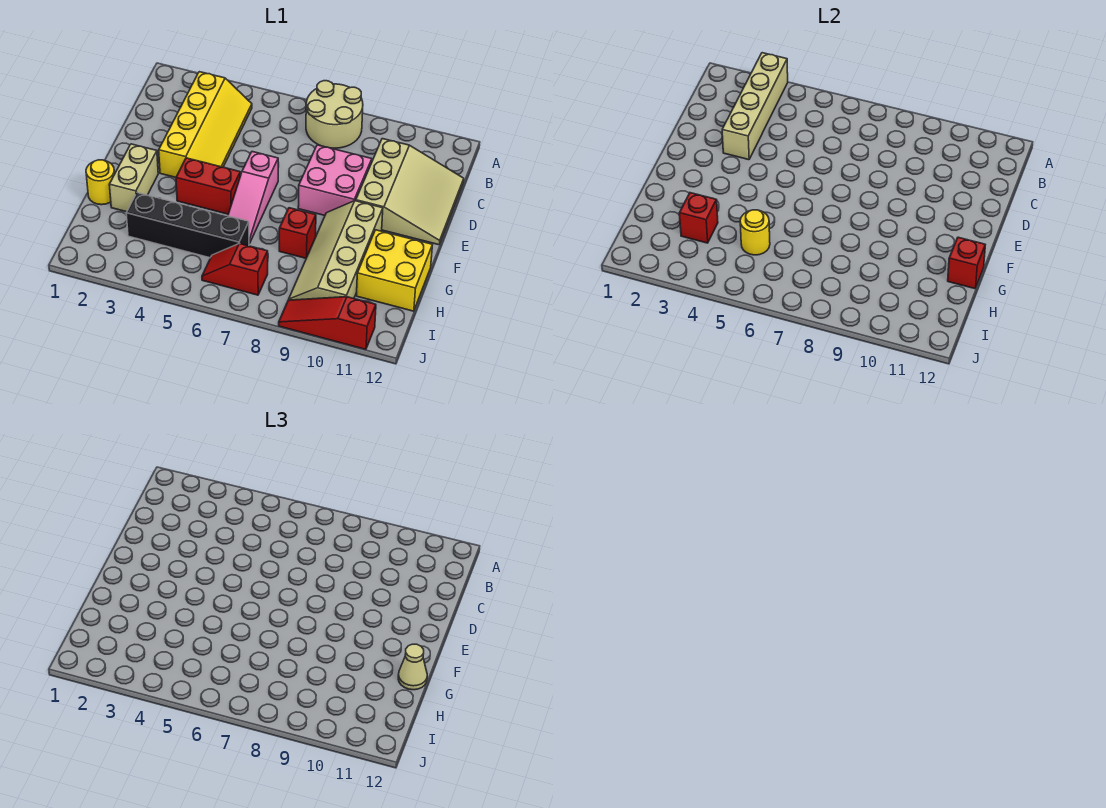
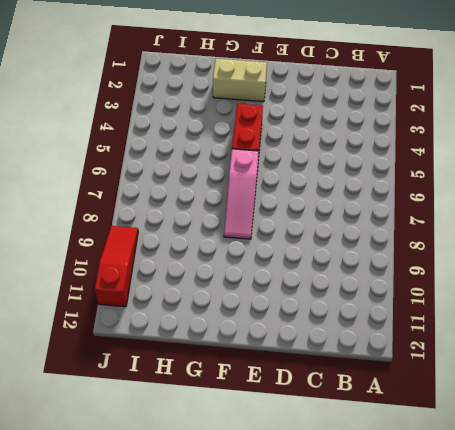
pink slope F6:F8 level 1 top 6 -> pink slope E6:G6 level 1 top E
none -> tan round brick A7:B8 level 1
none -> yellow slope B3:E4 level 1 top 3
none -> tan slope C10:E12 level 1 top 10

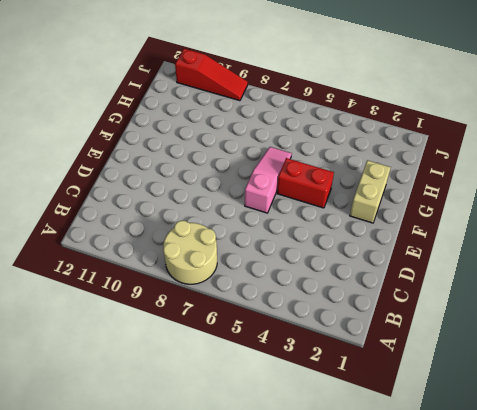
none -> yellow slope B3:E4 level 1 top 3
none -> tan slope C10:E12 level 1 top 10
none -> pink brick D8:E9 level 1

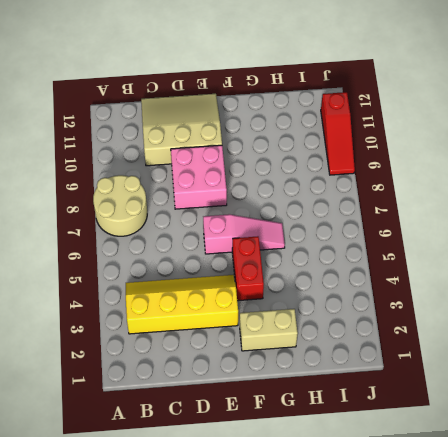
none -> tan slope F9:I10 level 1 top 10
none -> yellow round brick G1 level 1
none -> red brick G8 level 1

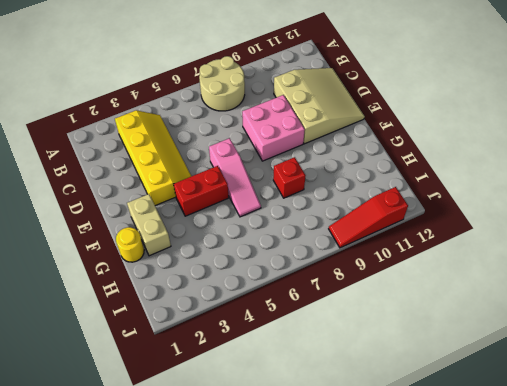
none -> tan slope F9:I10 level 1 top 10
none -> yellow brick G11:H12 level 1
none -> black brick H3:H6 level 1

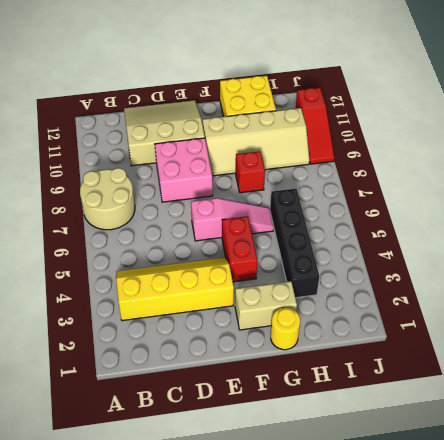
none -> red slope I6:I7 level 1 top 7
none -> tan brick A3:D3 level 2
none -> red brick G12 level 2

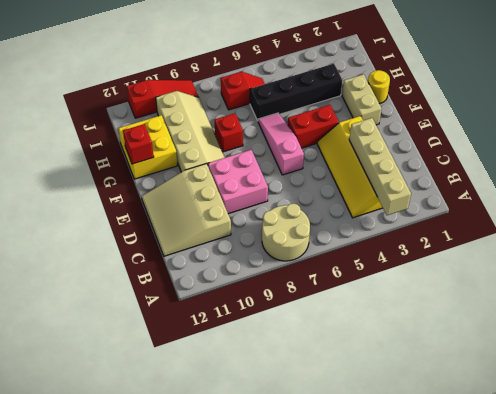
none -> red brick H3 level 2
none -> yellow round brick H5 level 2
none -> tan cone G12 level 3

